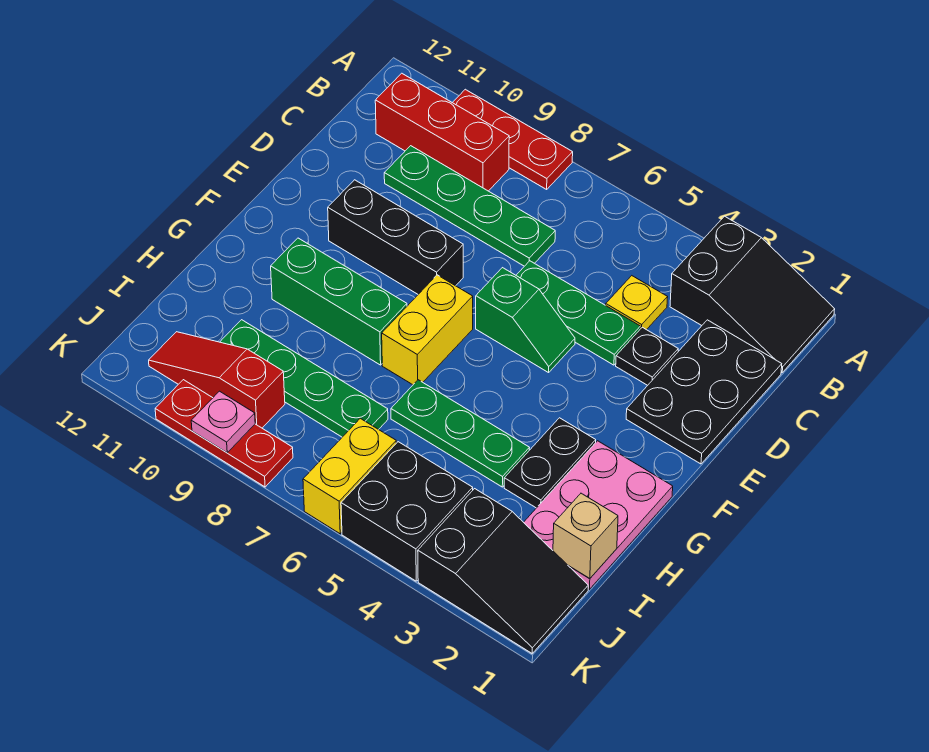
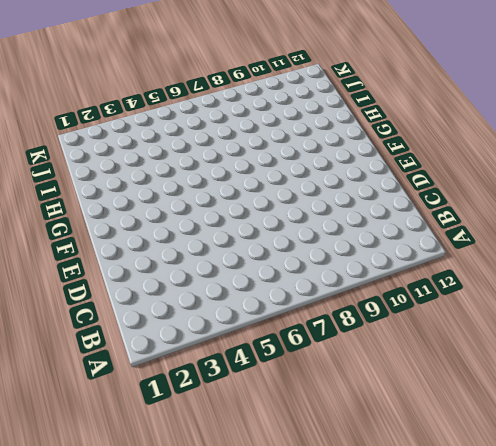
none -> black slope A1:B3 level 1 top 3
none -> red plate A8:A10 level 1
none -> red brick B9:B11 level 1

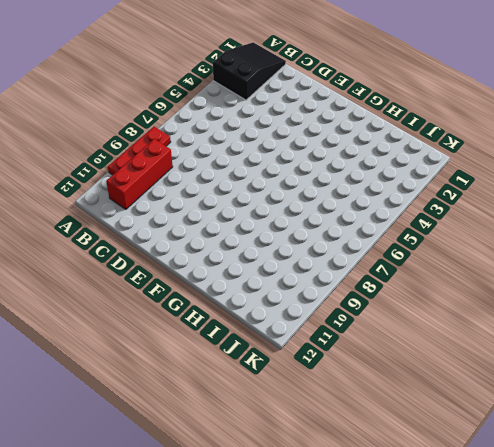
none -> black plate C1:E2 level 1
none -> yellow plate C4 level 1
none -> green plate C7:C10 level 1

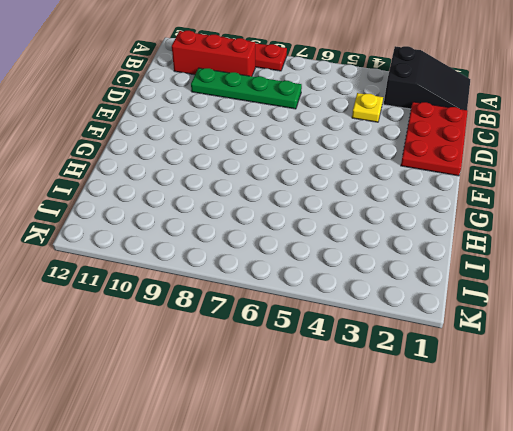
red plate C1:E2 level 1 -> black plate C1:E2 level 1
none -> black plate D3 level 1
none -> green plate D4:D6 level 1
none -> green slope E5:E6 level 1 top 6

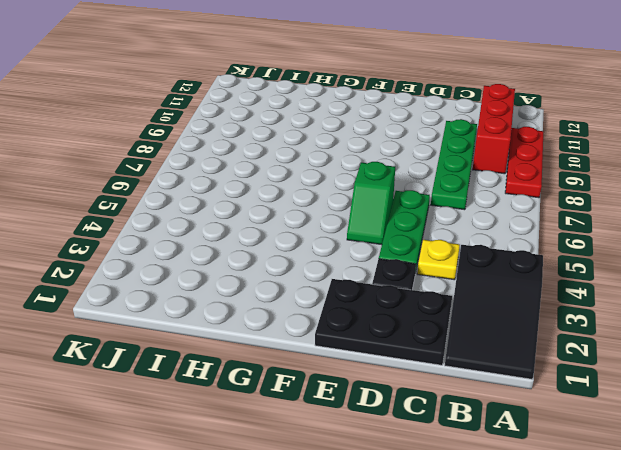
none -> black brick E8:E10 level 1
none -> yellow brick F7:G7 level 1
none -> pink plate G1:I2 level 1

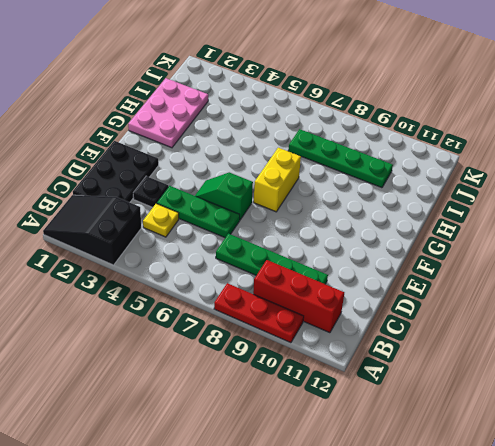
none -> black brick E8:E10 level 1
none -> black plate G3:H3 level 1
none -> green brick G8:G10 level 1

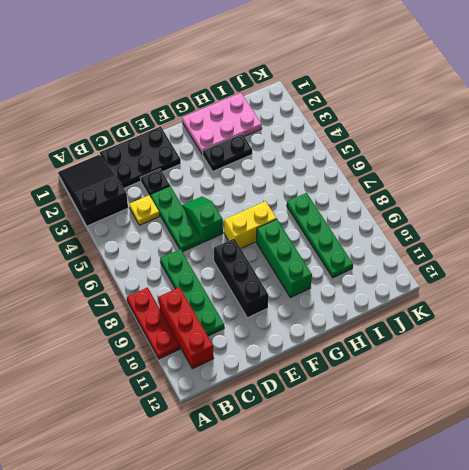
none -> green plate H4:H6 level 1
none -> black slope J1:K3 level 1 top 3
none -> black brick J4:K5 level 1

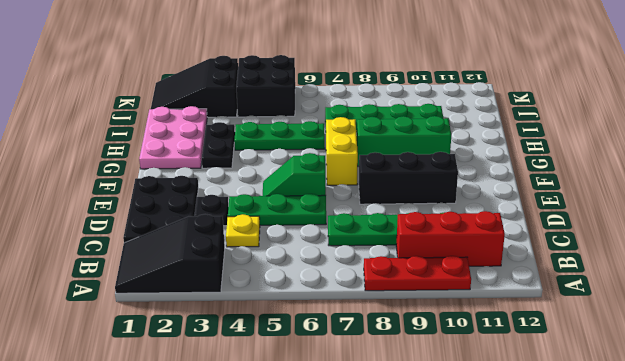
none -> yellow brick J6:K6 level 1
none -> red slope J9:J11 level 1 top 9
none -> red plate K8:K10 level 1

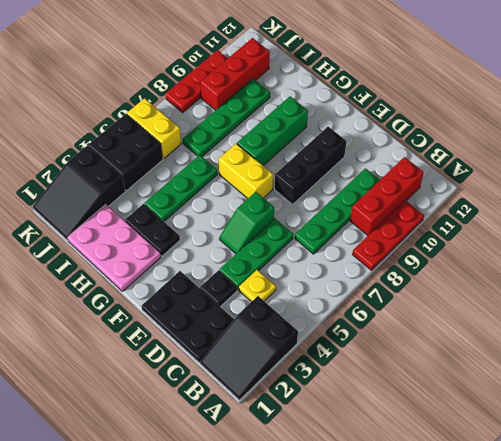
red brick J9:J11 level 1 -> red slope J9:J11 level 1 top 9
none -> tan brick I1 level 2
none -> pink plate K9 level 2

